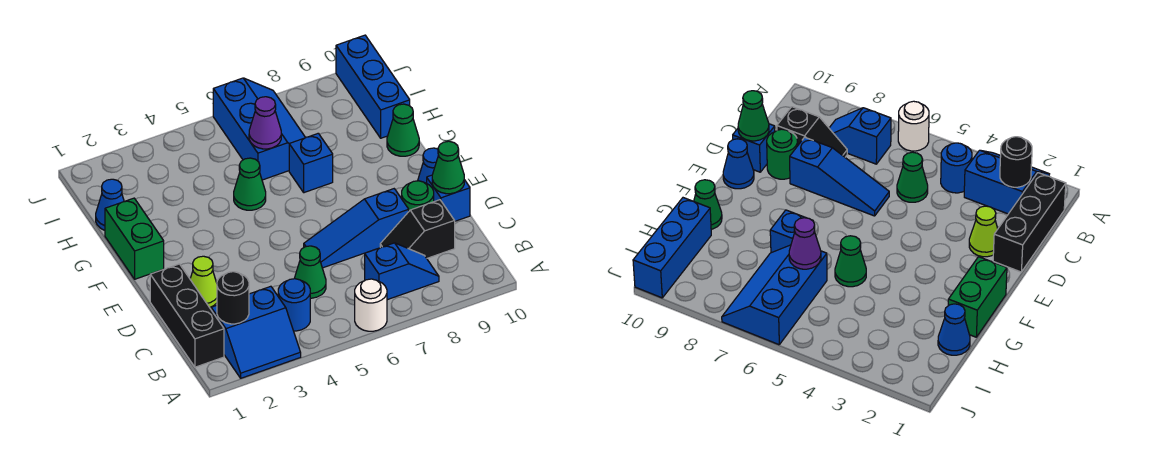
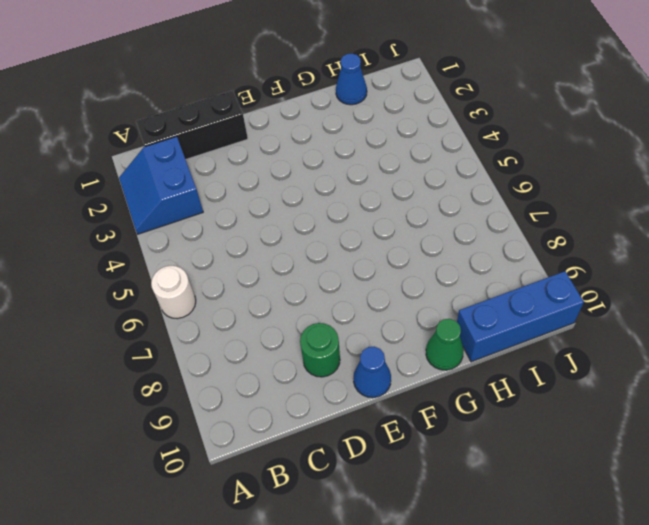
none -> blue round brick B4 level 1
none -> blue slope B7:B8 level 1 top 7
none -> green cone C5 level 1

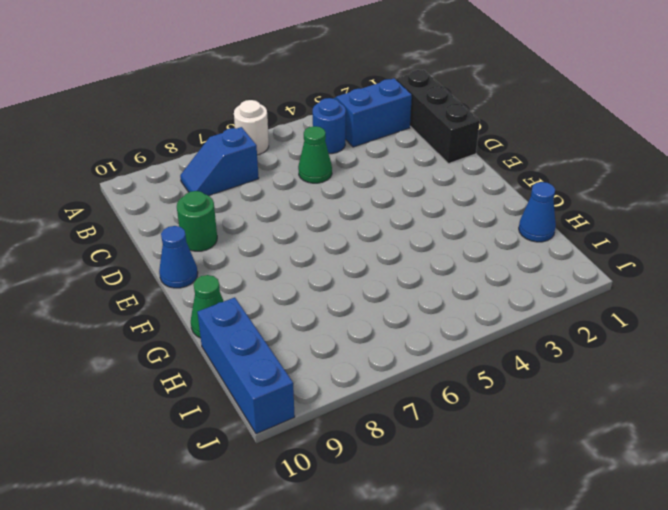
none -> black slope C8:C9 level 1 top 9
none -> lime cone D2 level 1
none -> blue slope D6:D8 level 1 top 8

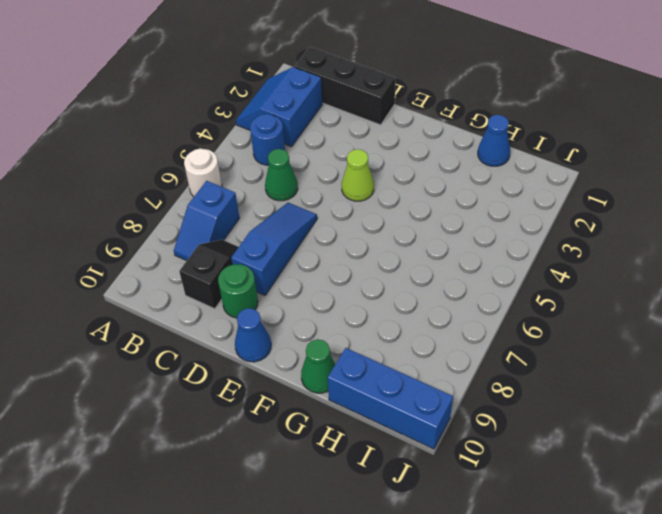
lime cone E4 level 1 -> lime cone D2 level 1
none -> blue brick D10 level 1
none -> green brick F1:G1 level 1
none -> green cone G5 level 1

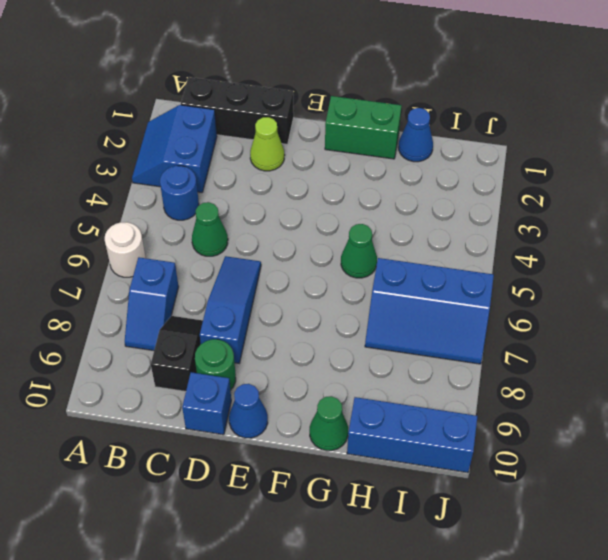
none -> blue brick G7 level 1
none -> black round brick B2 level 2
none -> green cone D10 level 2

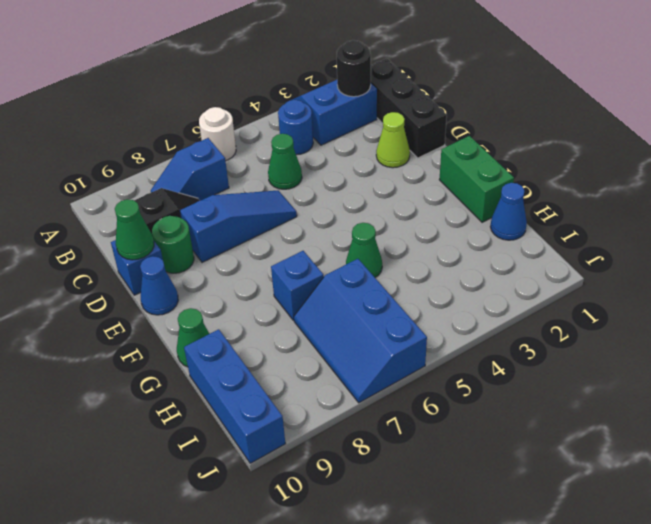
none -> purple cone H6 level 2

